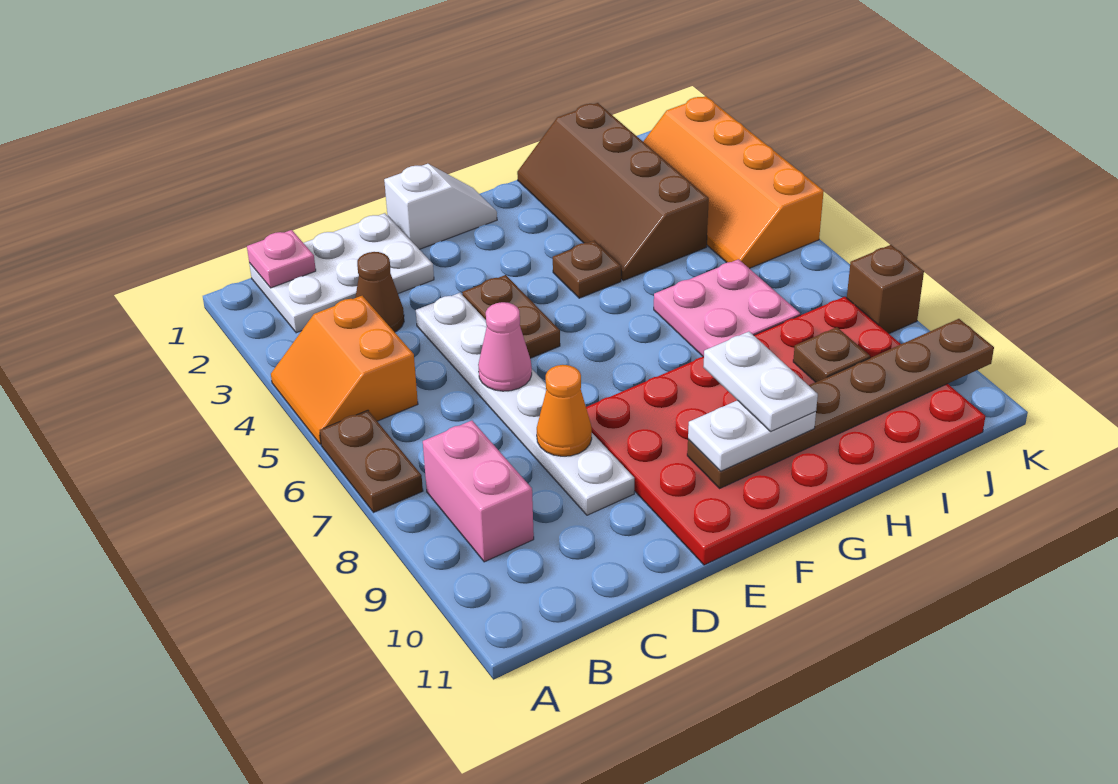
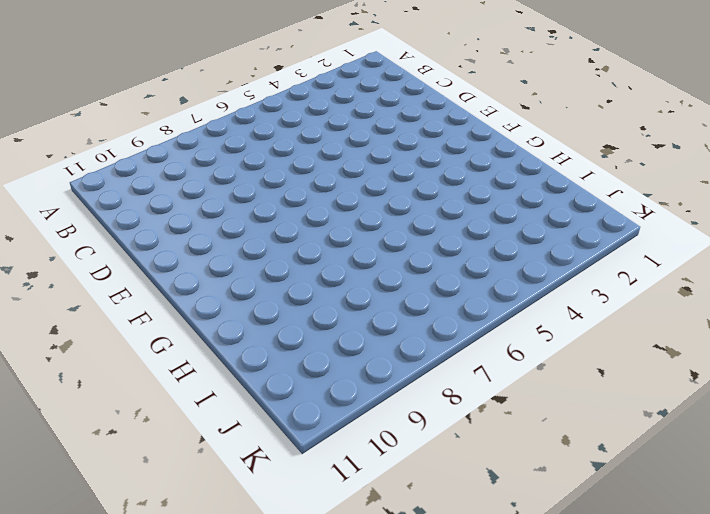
none -> orange slope A4:B5 level 1 top B
none -> brown plate A6:A7 level 1
none -> white plate B1:D2 level 1

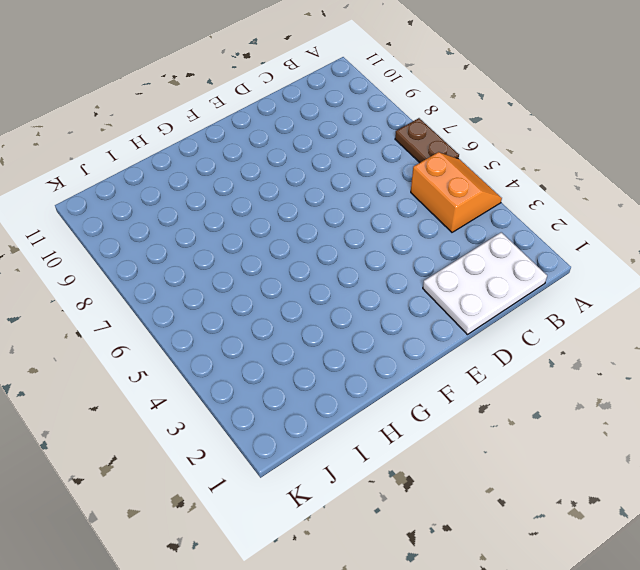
none -> pink brick B8:B9 level 1
none -> brown cone C3 level 1
none -> white plate D4:D9 level 1

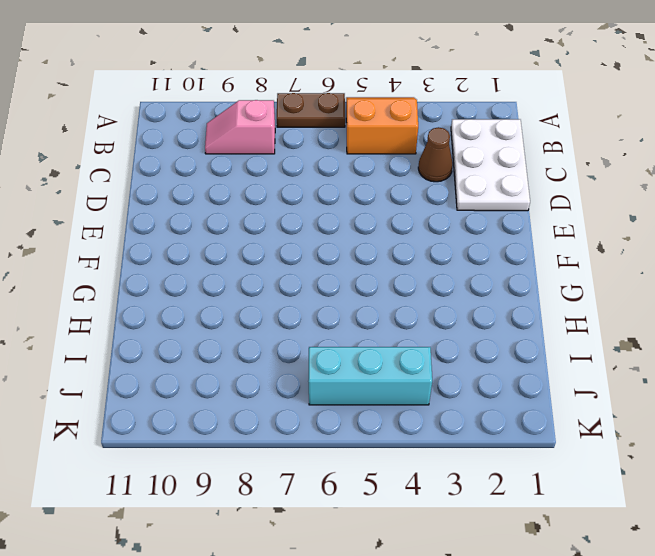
pink slope B8:B9 level 1 top 8 -> pink brick B8:B9 level 1
cyan brick J4:J6 level 1 -> orange slope J2:K5 level 1 top K
none -> white plate D4:D9 level 1
none -> white slope E1:F1 level 1 top E
none -> brown plate E4:E5 level 1

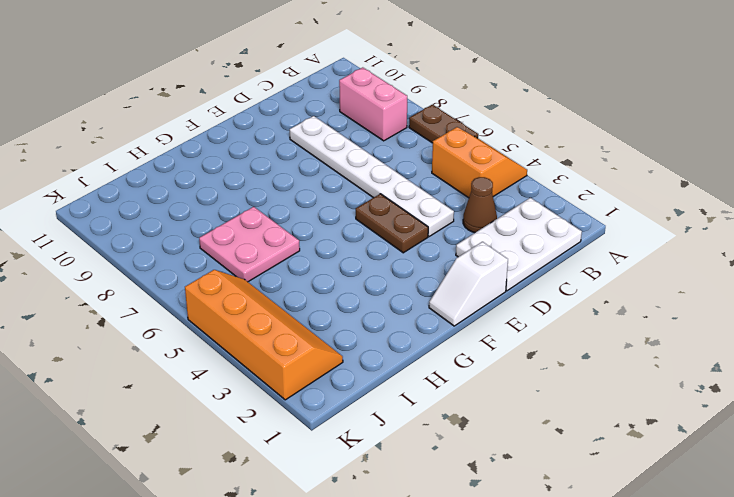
none -> red plate E8:J11 level 1
none -> brown plate G4 level 1
none -> brown slope H1:I4 level 1 top I

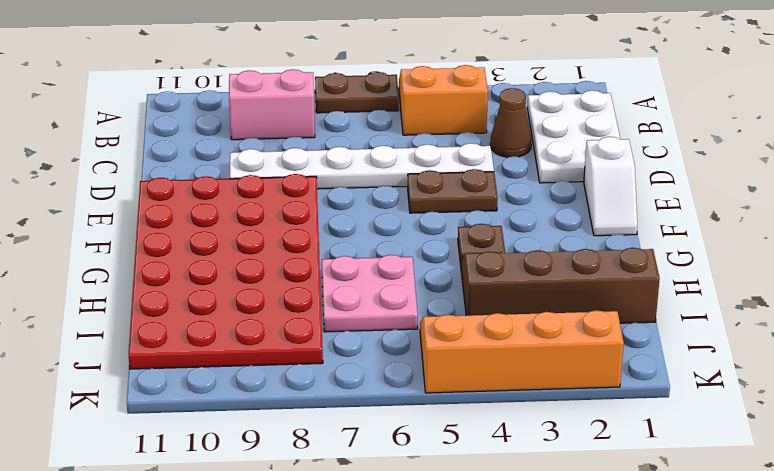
none -> brown brick K8 level 1
none -> pink plate B1 level 2
none -> pink cone D6 level 2

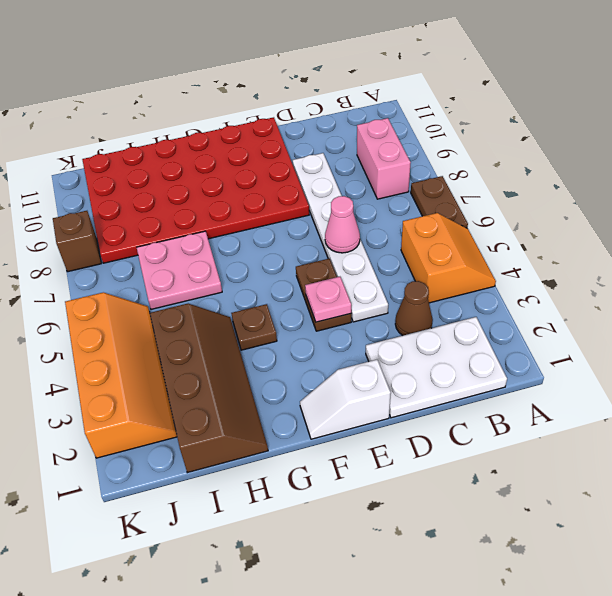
pink plate E4 level 2 -> pink plate B1 level 2
none -> orange cone D8 level 2
none -> brown plate F10:K10 level 2
none -> brown plate I9 level 2

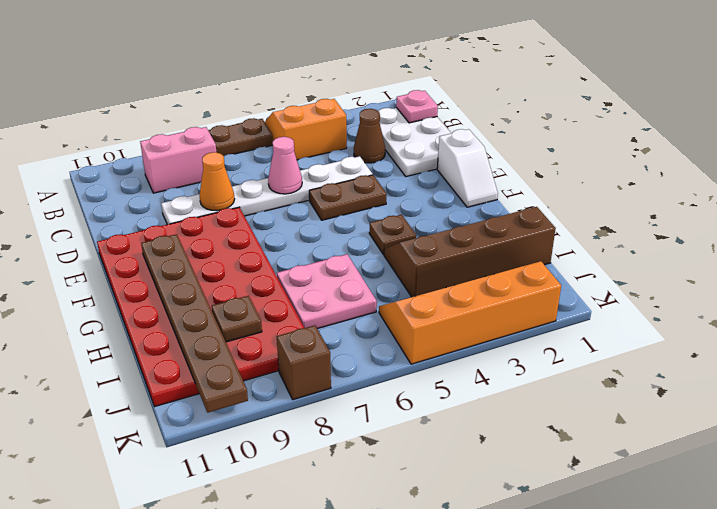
none -> white plate F10:G10 level 3
none -> white plate G9:G10 level 4

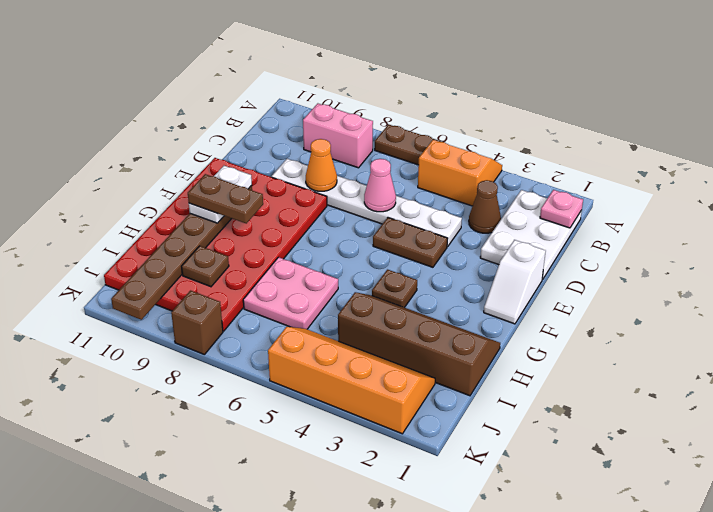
brown plate G9:G10 level 4 -> white plate G9:G10 level 4

